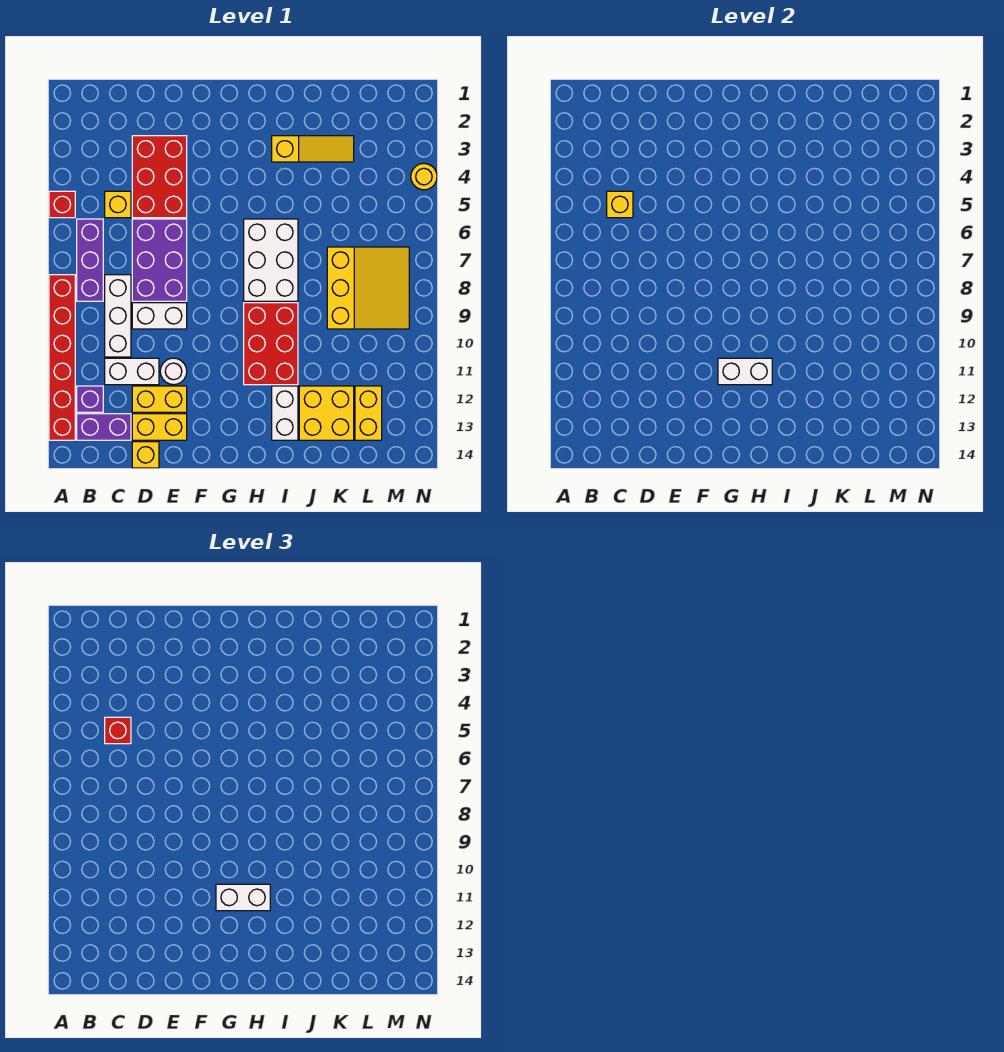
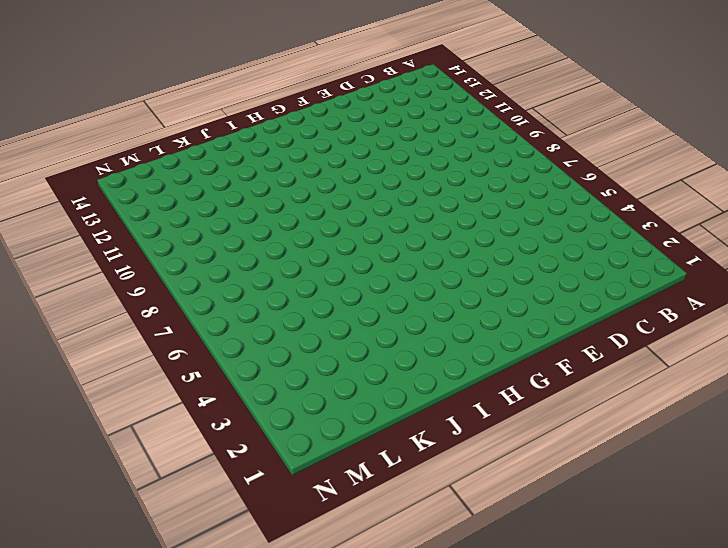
none -> red brick A5 level 1
none -> red brick A8:A13 level 1
none -> purple brick B6:B8 level 1

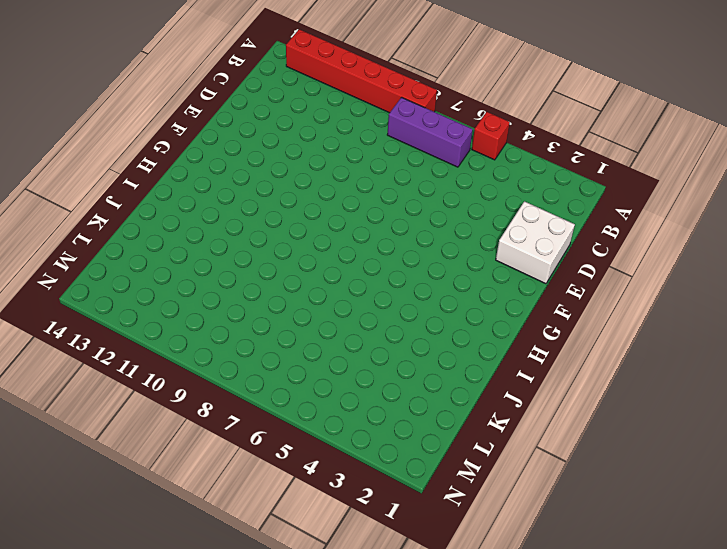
white brick D1:E2 level 1 -> none
none -> purple brick B12 level 1
none -> purple brick B13:C13 level 1
none -> yellow brick C5 level 1

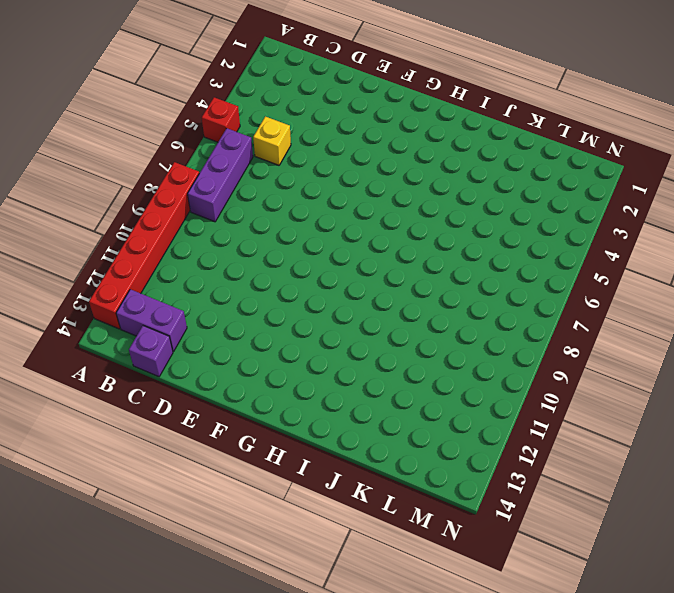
purple brick C14 level 1 -> purple brick B12 level 1
none -> white brick C8:C10 level 1
none -> white brick C11:D11 level 1
none -> red brick D3:E5 level 1

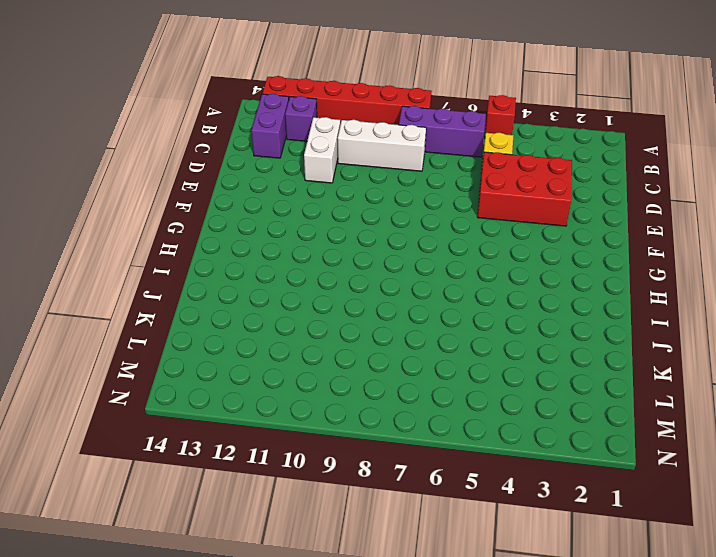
none -> purple brick D6:E8 level 1
none -> white brick D9:E9 level 1
none -> yellow brick D12:E12 level 1

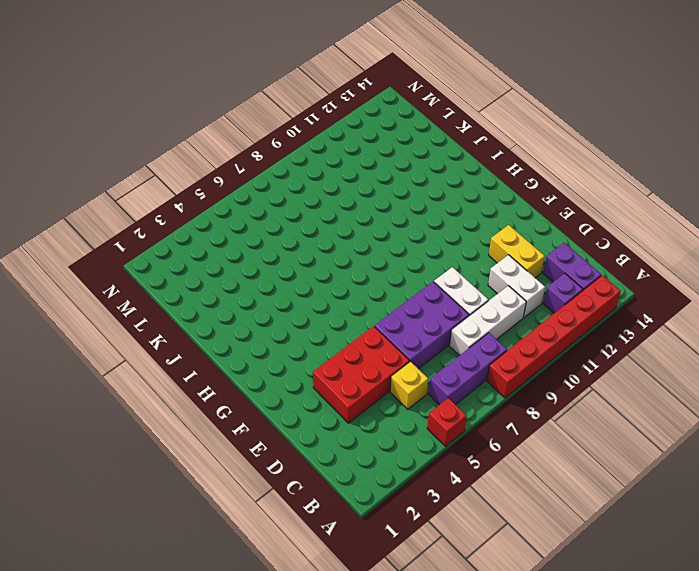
none -> yellow brick D13:E13 level 1
none -> yellow brick D14 level 1
none -> white round brick E11 level 1

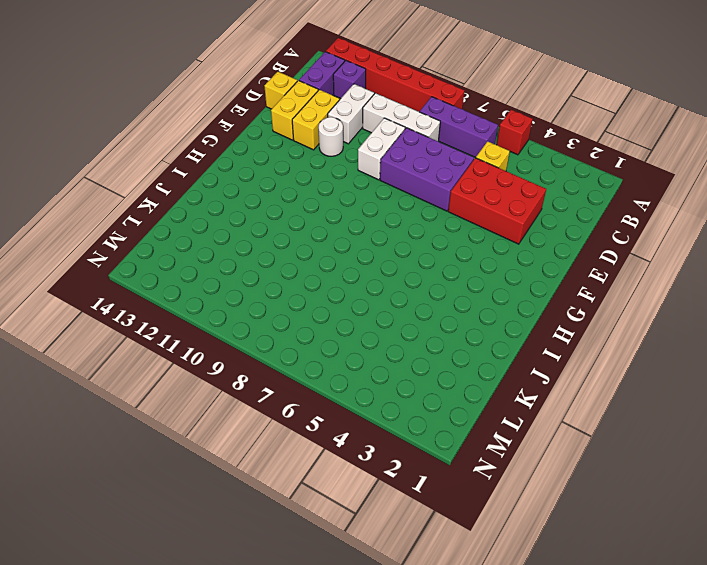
none -> white brick H6:I8 level 1
none -> red brick H9:I11 level 1
none -> yellow slope I3:K3 level 1 top I

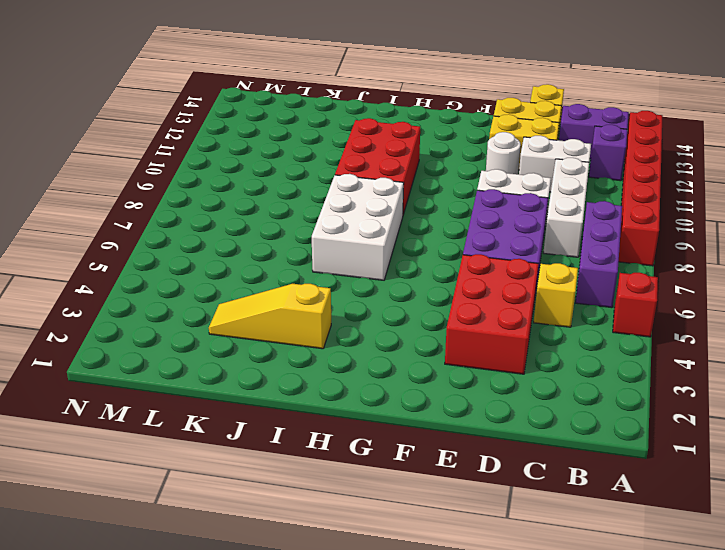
none -> white brick I12:I13 level 1
none -> yellow brick J12:K13 level 1
none -> yellow slope K7:M9 level 1 top K

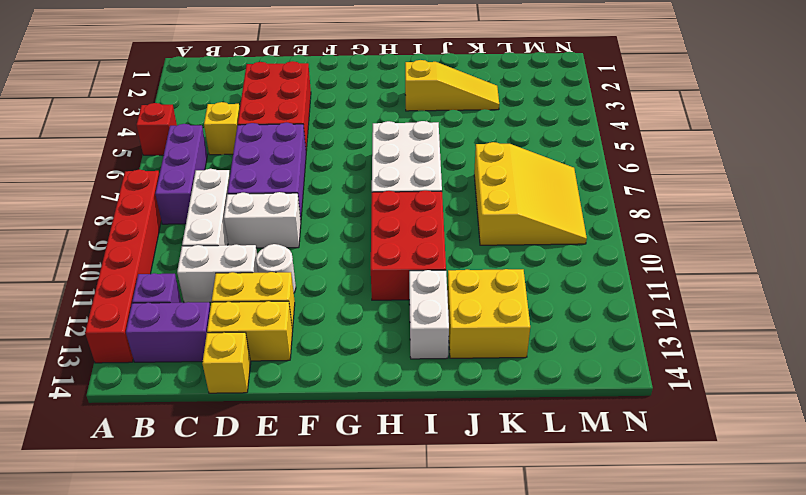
none -> yellow brick L12:L13 level 1
none -> yellow round brick N4 level 1
none -> yellow brick C5 level 2

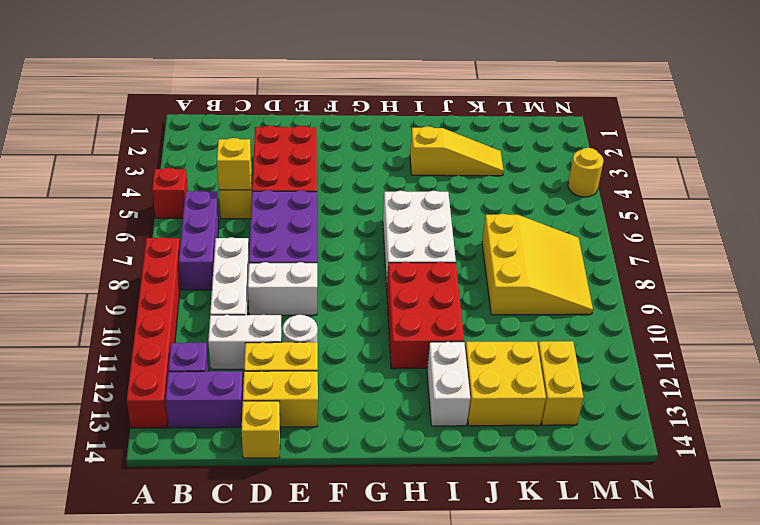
none -> white brick G11:H11 level 2
none -> red brick C5 level 3
none -> white brick G11:H11 level 3

